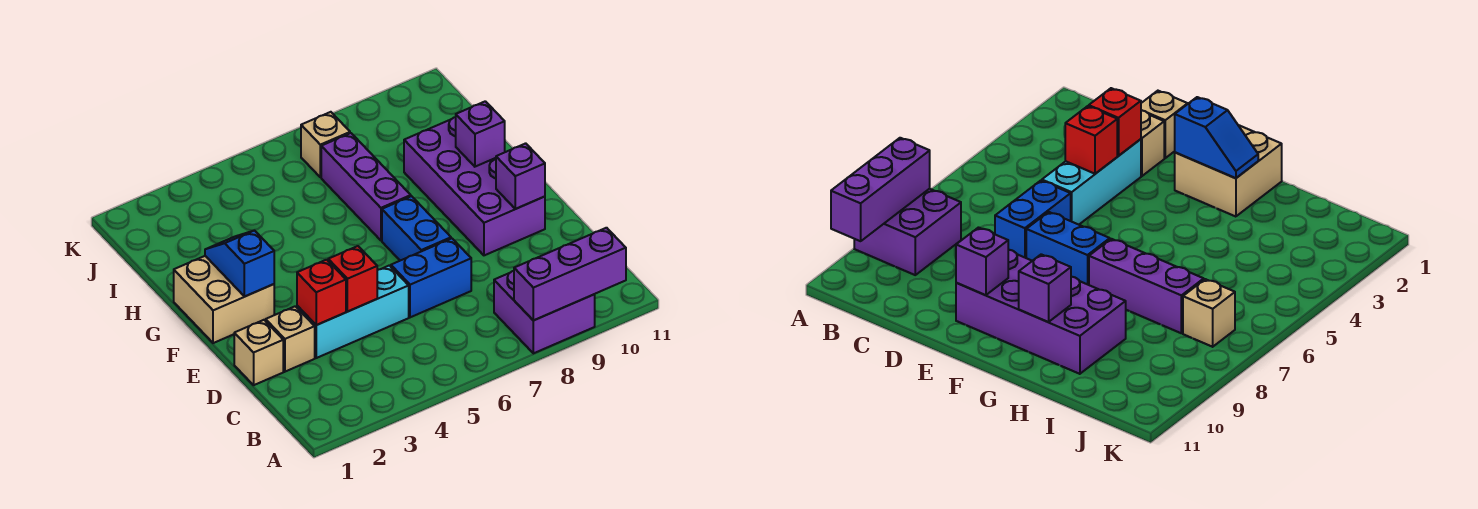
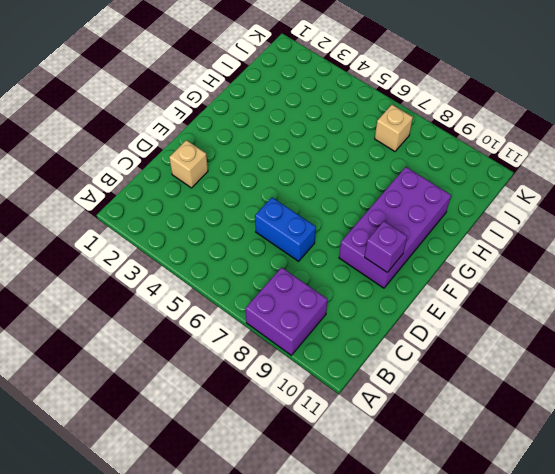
none -> tan brick D1 level 1
none -> cyan brick D3:D5 level 1
none -> blue brick E7:F7 level 1

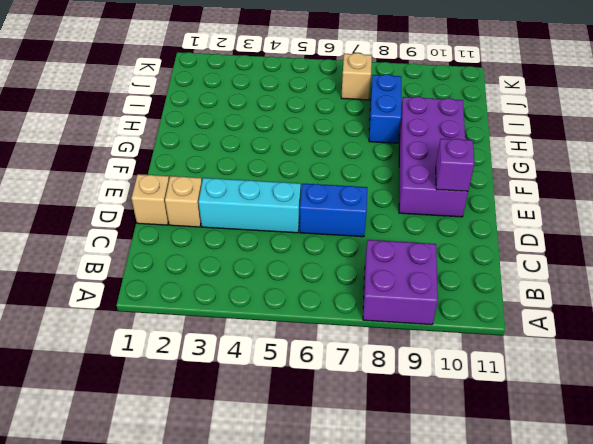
blue brick H8:I8 level 1 -> blue brick E7:F7 level 1
none -> tan brick F1:G2 level 1
none -> purple brick G7:I7 level 1
none -> purple brick A8:A10 level 2

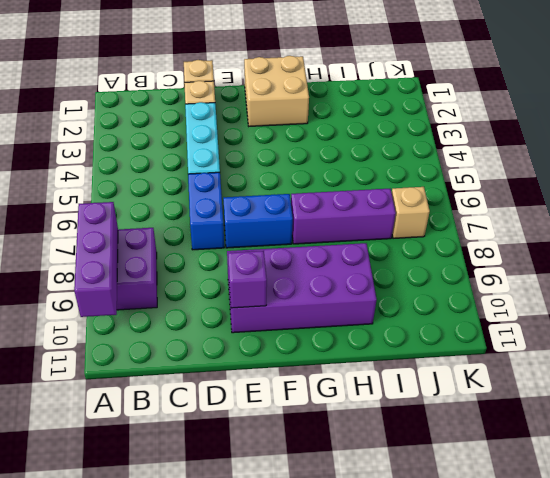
none -> red brick D3 level 2
none -> red brick D4 level 2
none -> blue slope F2:G2 level 2 top F

